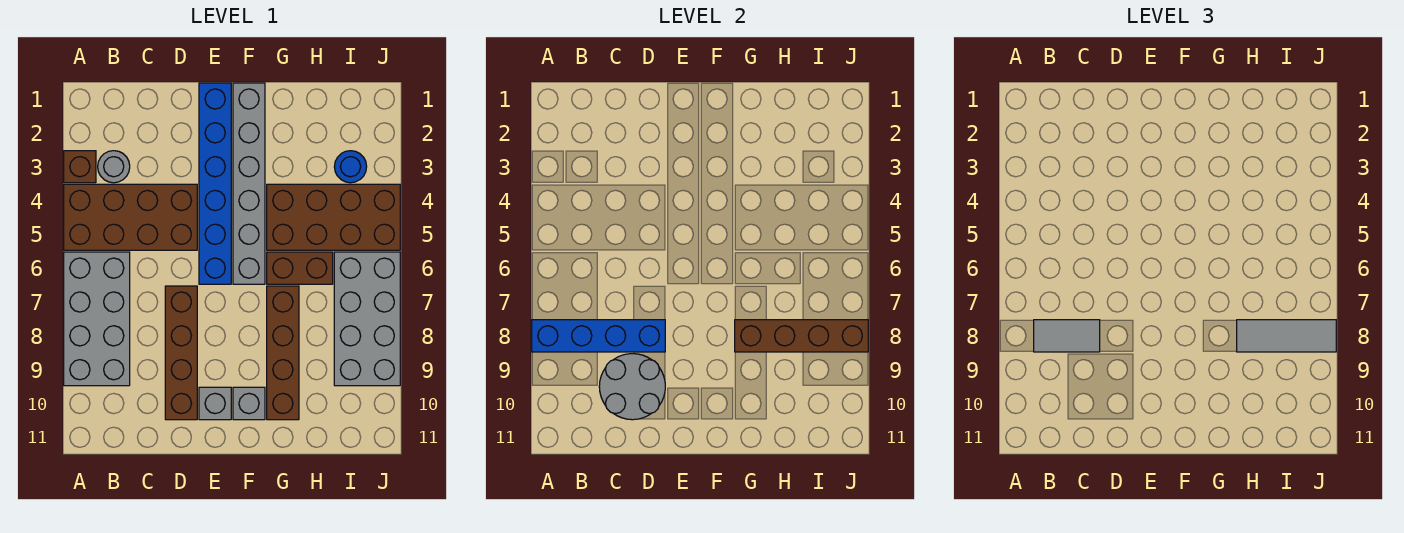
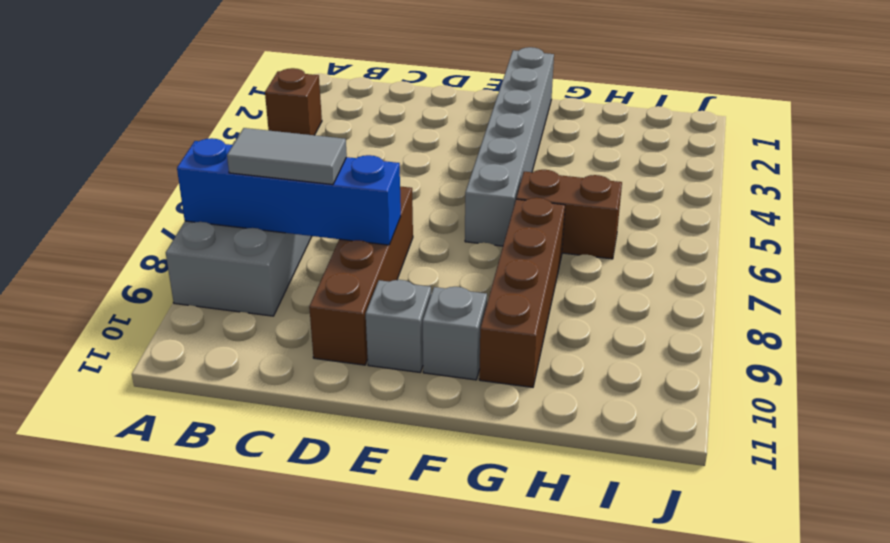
none -> brown brick A4:D5 level 1
none -> grey round brick B3 level 1
none -> blue brick E1:E6 level 1

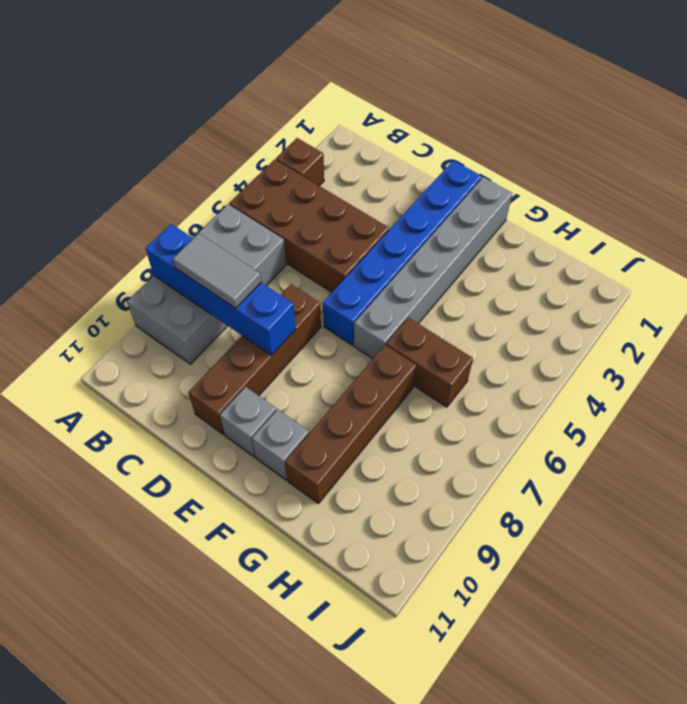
none -> grey round brick B3 level 1
none -> brown brick G4:J5 level 1
none -> blue round brick I3 level 1

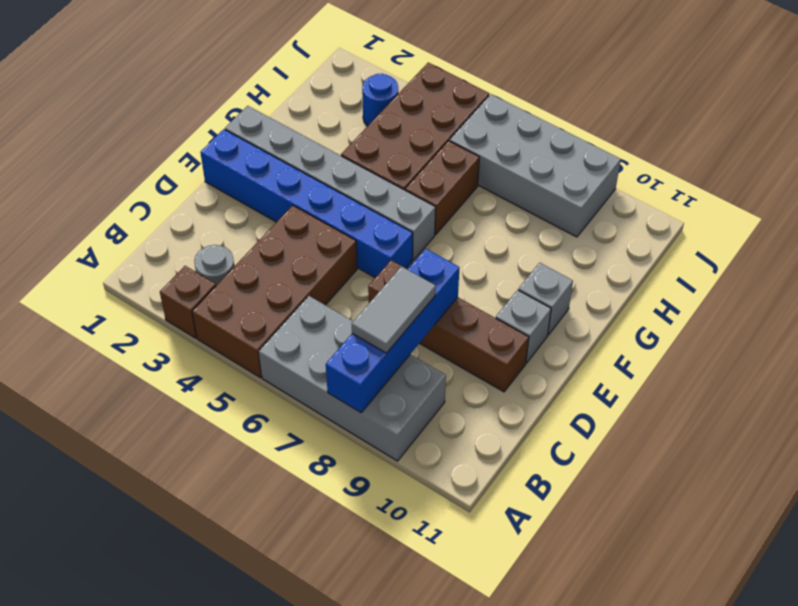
none -> brown brick G7:G10 level 1
none -> grey round brick C9:D10 level 2
none -> brown brick G8:J8 level 2

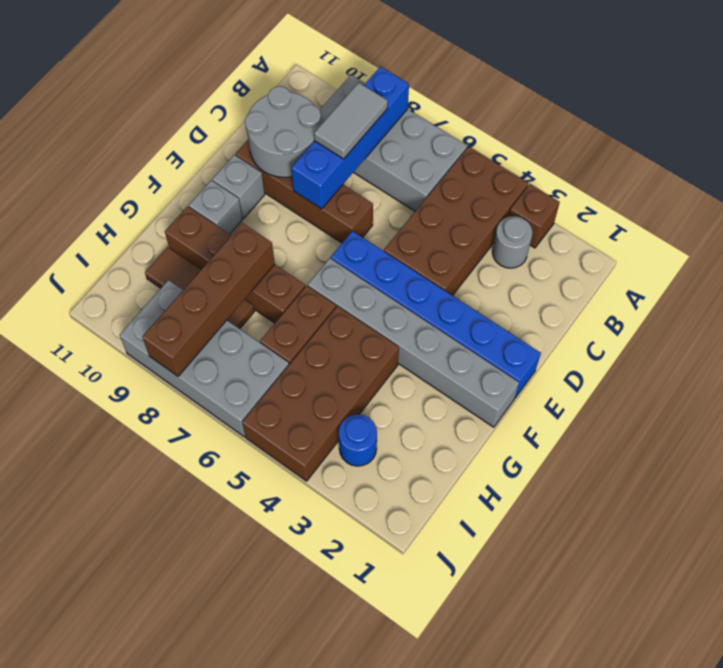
brown tile H8:H10 level 1 -> none
none -> grey tile H8:J8 level 3

